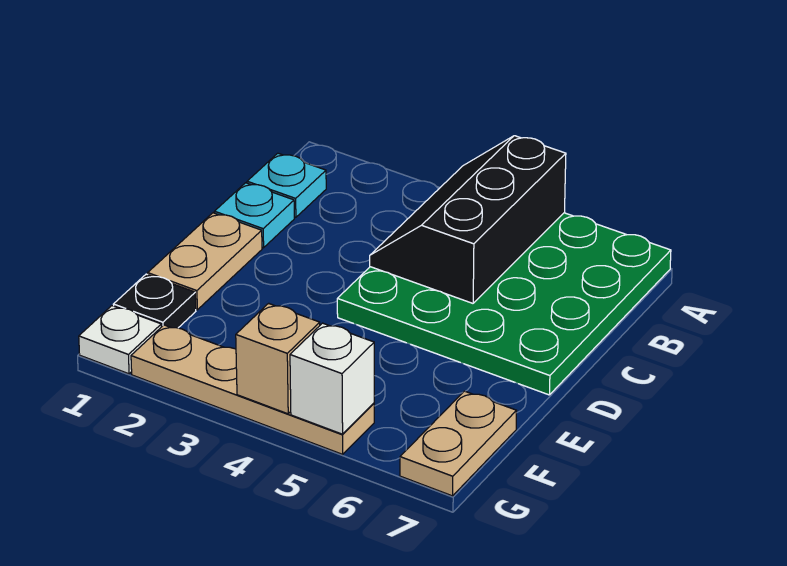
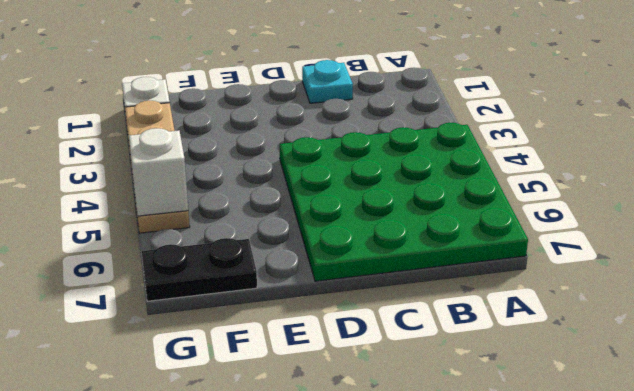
black plate F7:G7 level 1 -> tan plate F7:G7 level 1
none -> cyan plate B1 level 1
none -> tan plate D1:E1 level 1

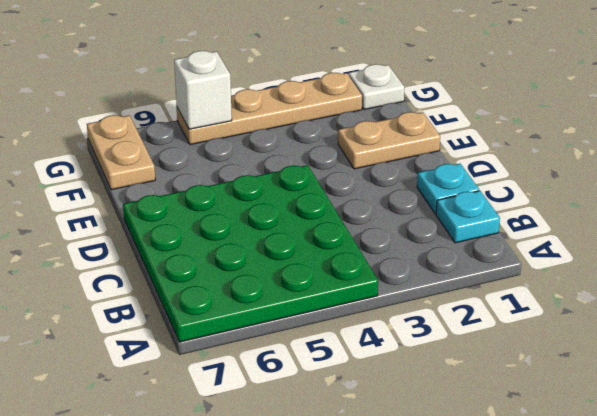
tan plate E1:E2 level 1 -> tan plate D1:E1 level 1
none -> black plate F1 level 1
none -> black slope A4:C5 level 2 top 5

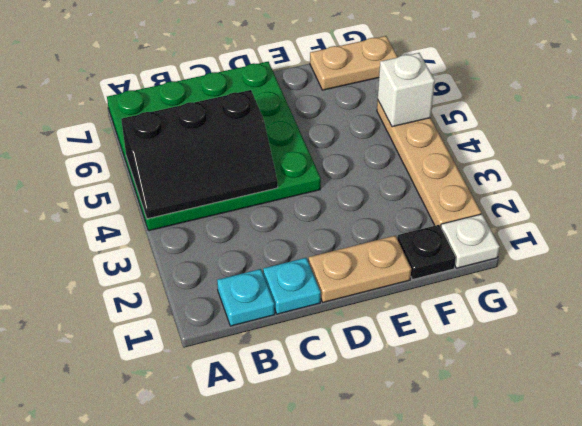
none -> tan brick G4 level 2

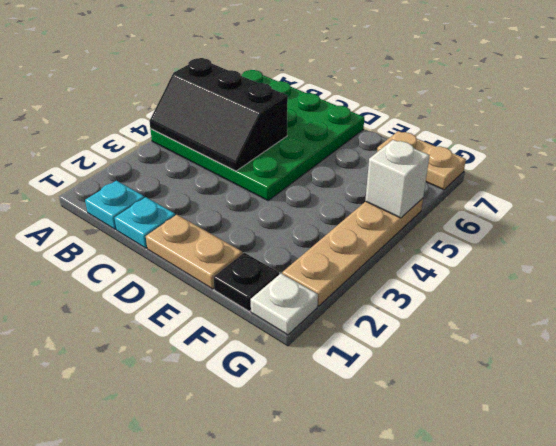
none -> tan brick G4 level 2

